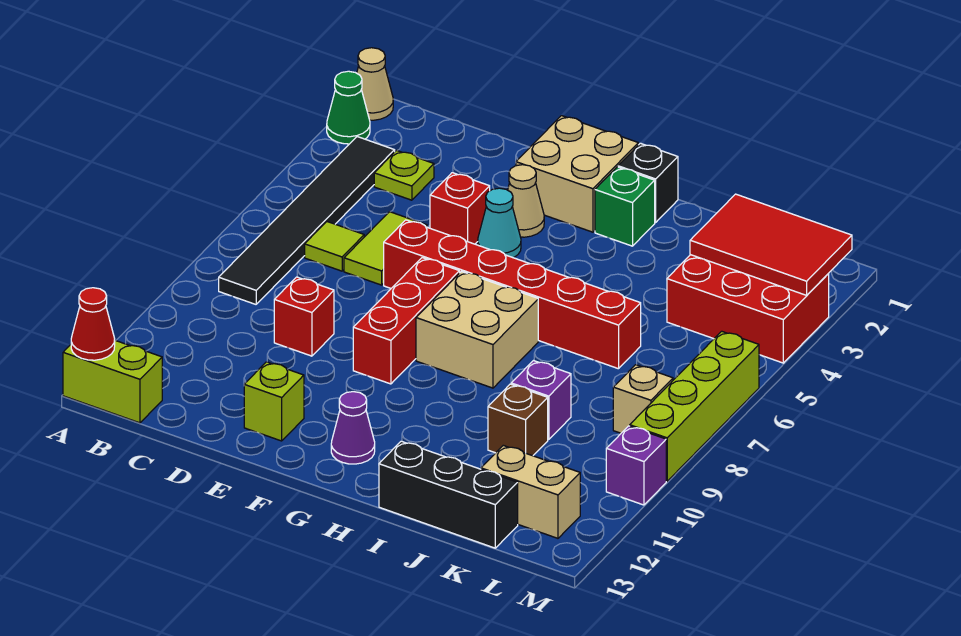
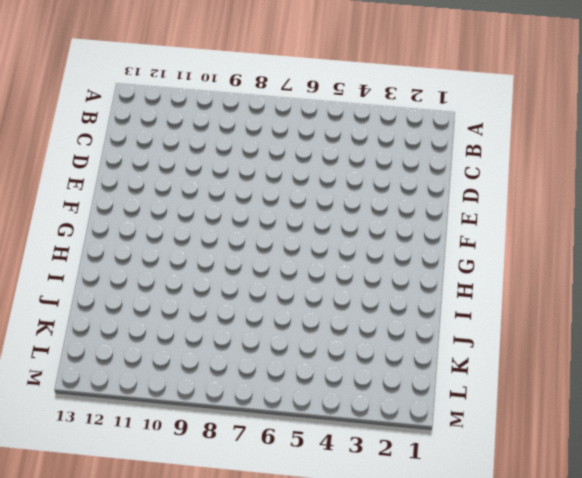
none -> tan cone A1 level 1
none -> green cone A2 level 1
none -> lime brick A13:B13 level 1

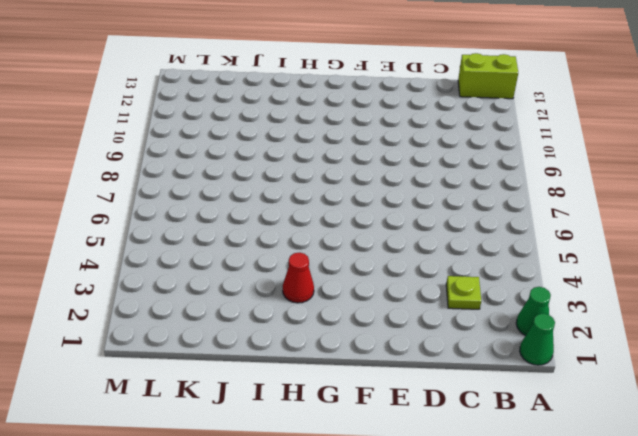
green cone A1 level 1 -> tan cone A1 level 1
red cone H3 level 1 -> red cone A13 level 2
none -> black tile B3:B8 level 1
none -> lime tile C6 level 1
none -> lime tile D5:D6 level 1

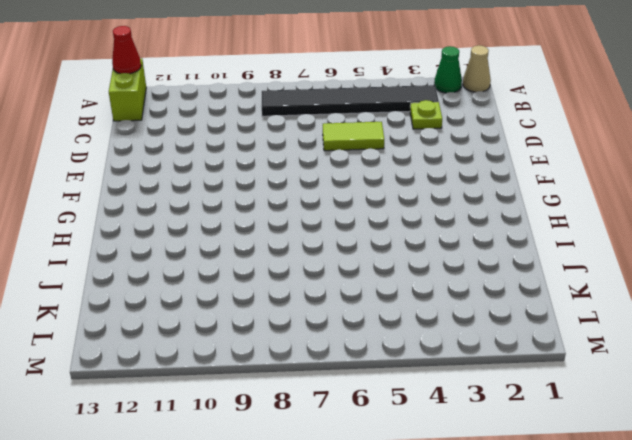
none -> lime tile C6 level 1
none -> red brick D9 level 1
none -> red brick E4 level 1

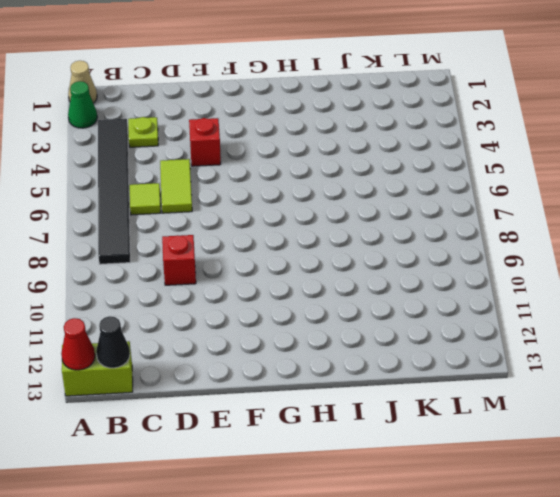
black cone B13 level 2 -> none
none -> red brick E6:J6 level 1
none -> lime brick E12 level 1
none -> tan brick F1:G2 level 1

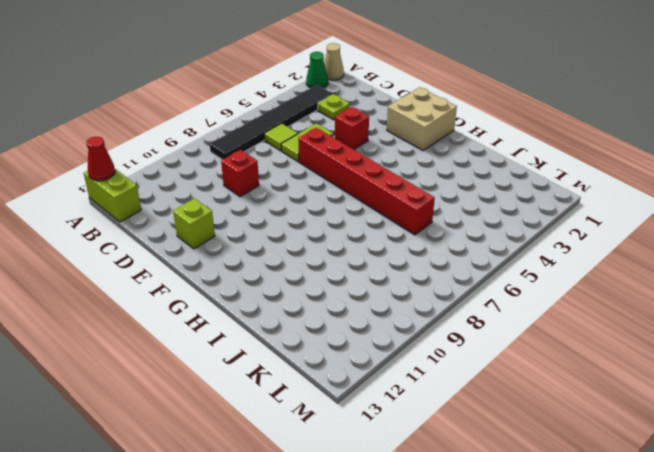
none -> tan cone F3 level 1
none -> cyan cone F4 level 1
none -> red brick F7:F9 level 1

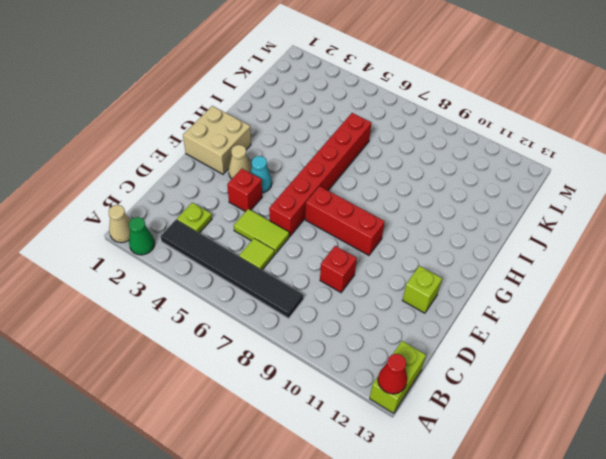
none -> tan brick G7:H8 level 1
none -> purple cone G12 level 1
none -> black brick H1 level 1

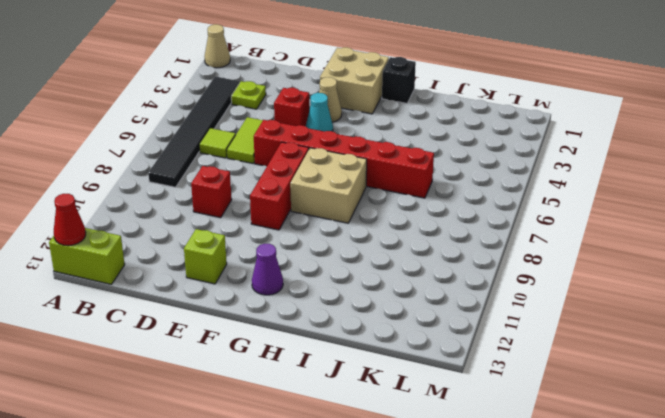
none -> green cone A2 level 1
none -> green brick H2 level 1
none -> black brick I13:K13 level 1

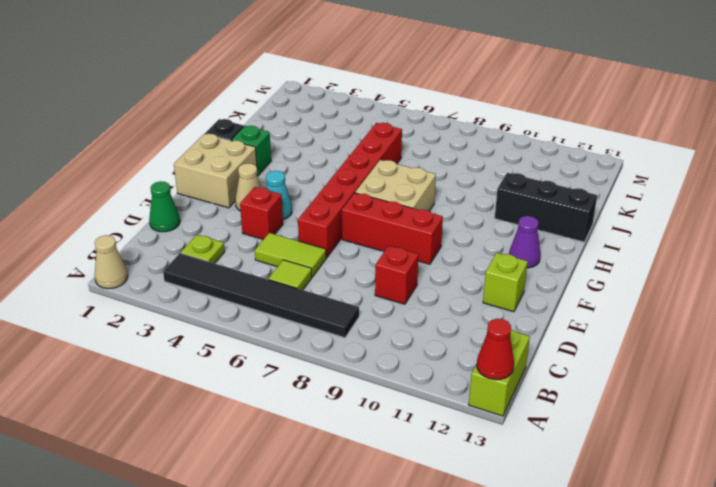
green cone D1 level 1 -> green cone A2 level 1
black brick I11:I13 level 1 -> black brick I13:K13 level 1
none -> purple brick J9 level 1
none -> brown brick J10 level 1
none -> red brick K3:M4 level 1

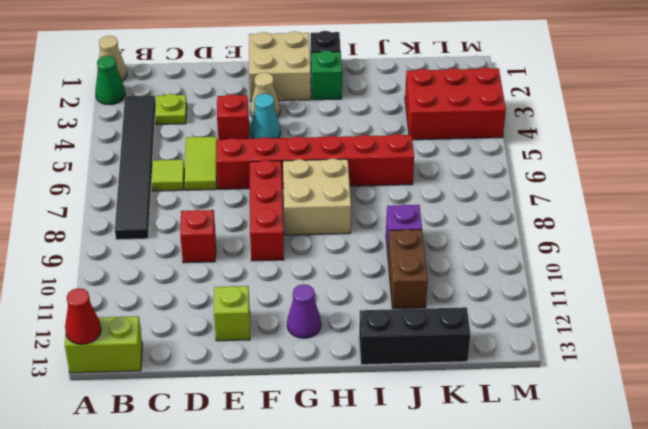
brown brick J10:J11 level 1 -> brown brick J10 level 1
none -> tan brick K12:L12 level 1
none -> tan brick L8 level 1
none -> lime brick M6:M9 level 1

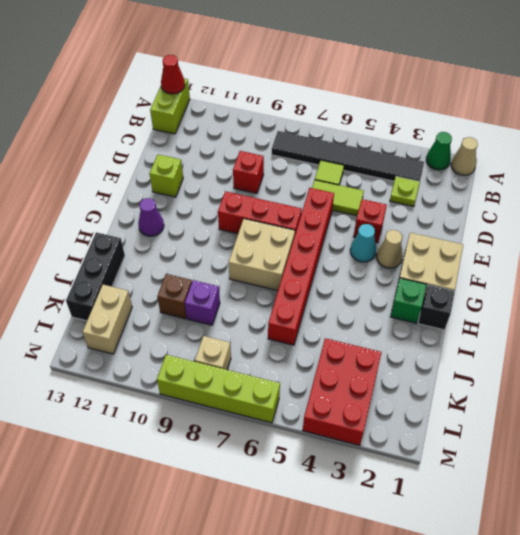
none -> purple brick M10 level 1
none -> red tile K2:M3 level 2

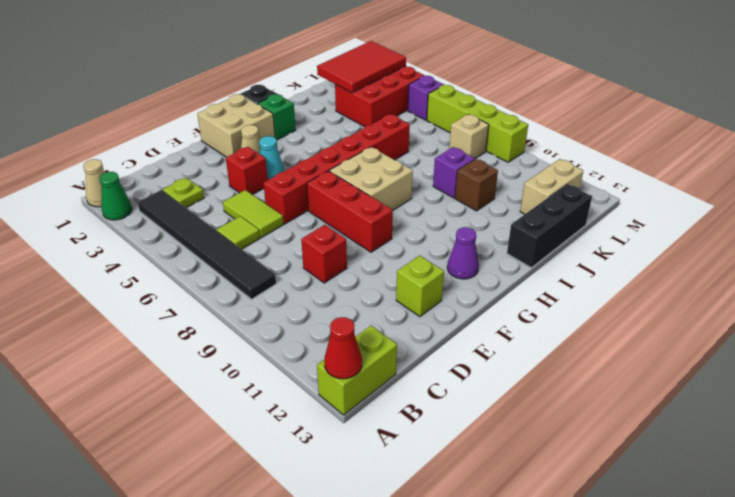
purple brick M5 level 1 -> purple brick M10 level 1

